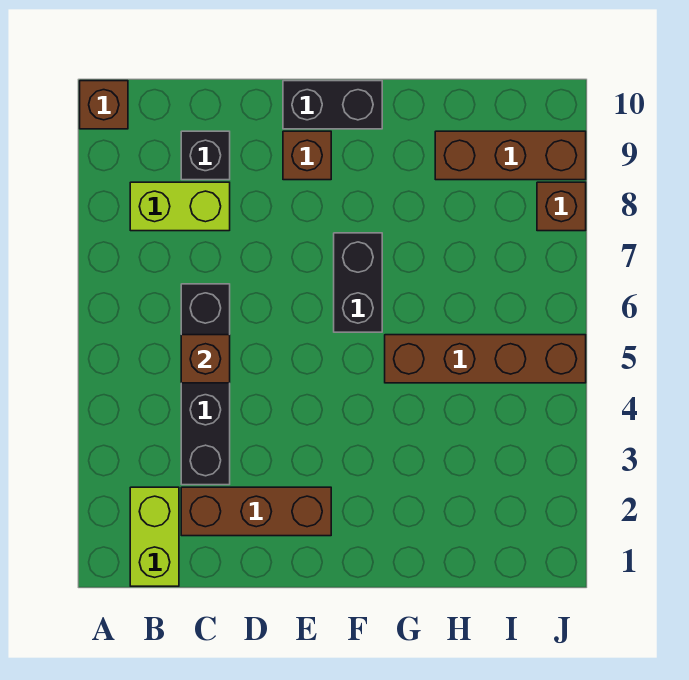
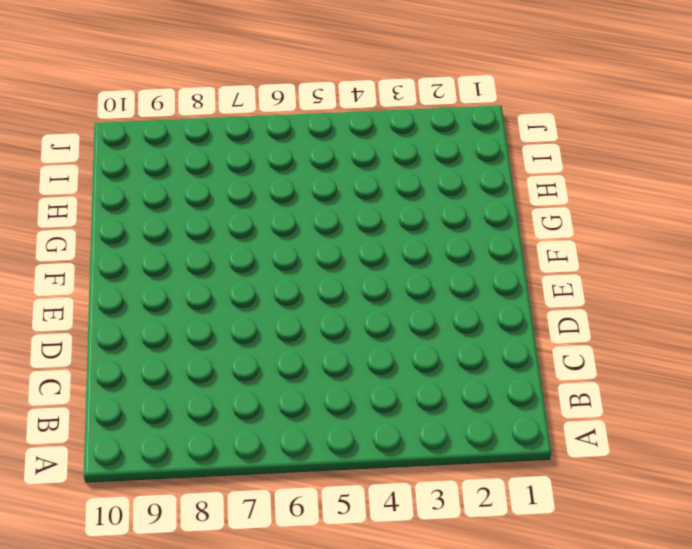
none -> brown brick A10 level 1
none -> lime brick B1:B2 level 1
none -> lime brick B8:C8 level 1

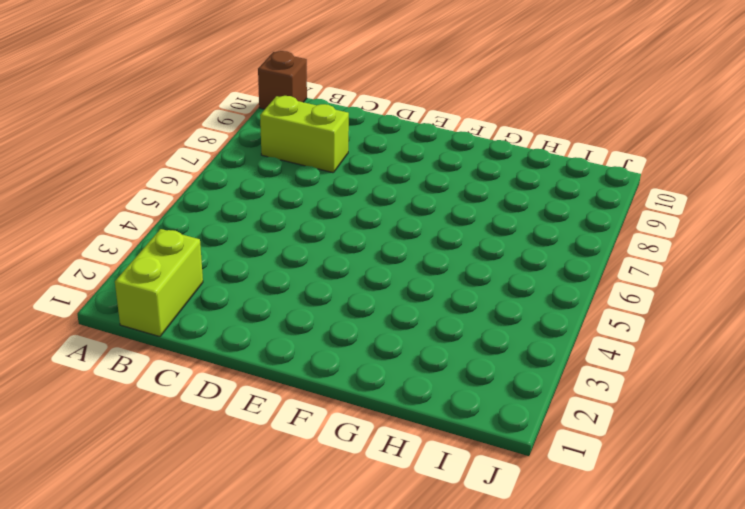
none -> brown brick C2:E2 level 1
none -> black brick C3:C6 level 1
none -> black brick C9 level 1

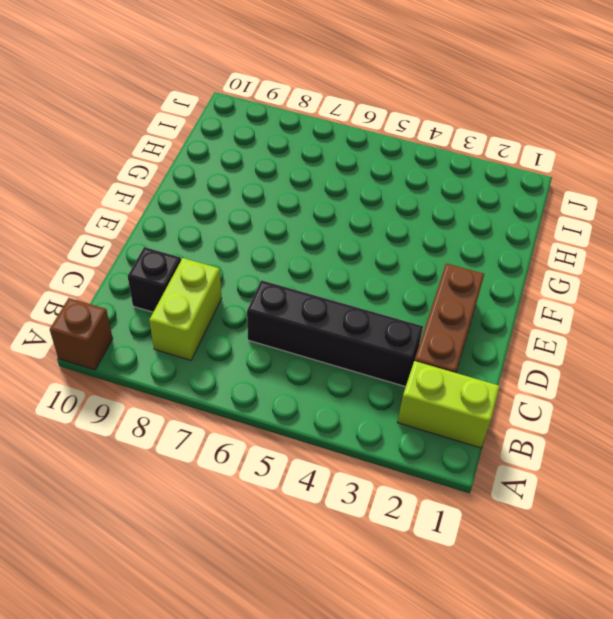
none -> brown brick E9 level 1
none -> black brick E10:F10 level 1
none -> black brick F6:F7 level 1

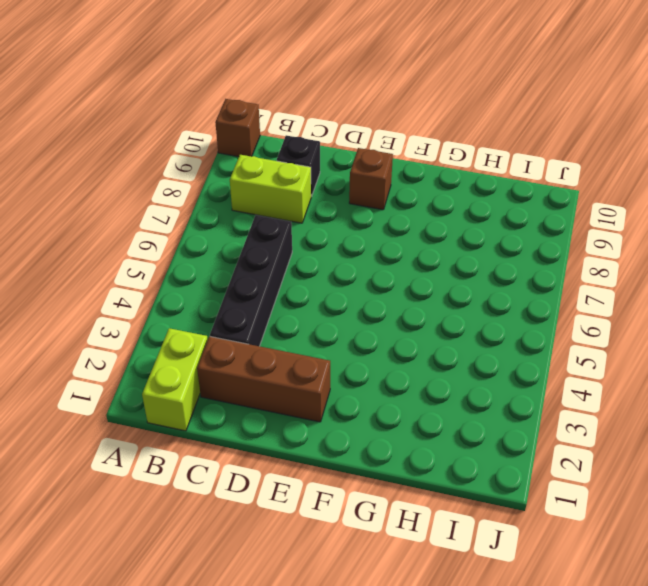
none -> black brick E10:F10 level 1
none -> black brick F6:F7 level 1
none -> brown brick G5:J5 level 1

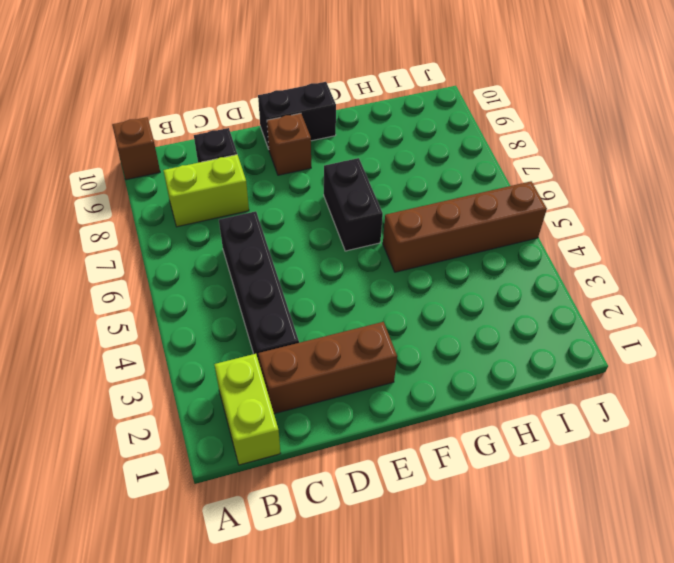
none -> brown brick H9:J9 level 1
none -> brown brick J8 level 1
none -> brown brick C5 level 2

